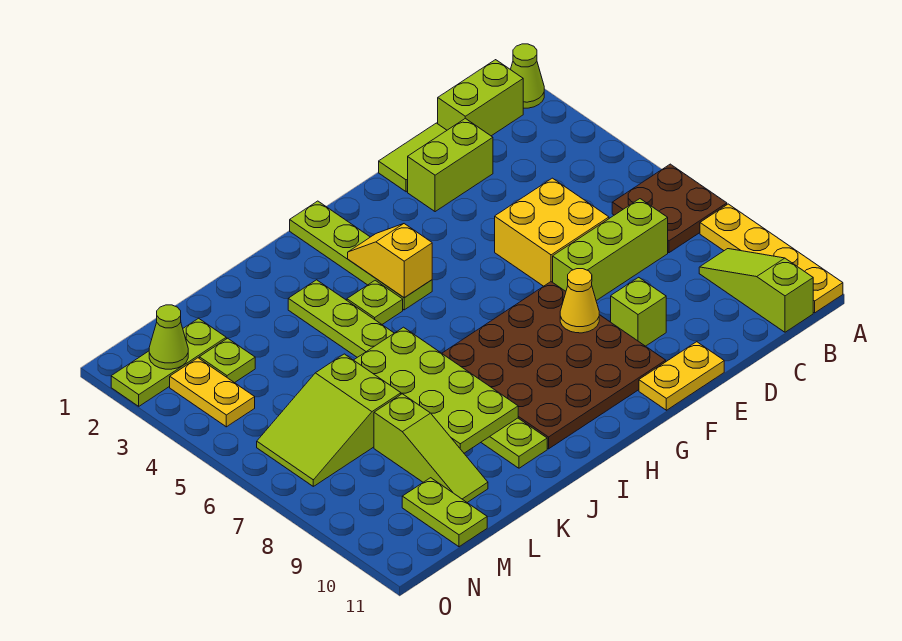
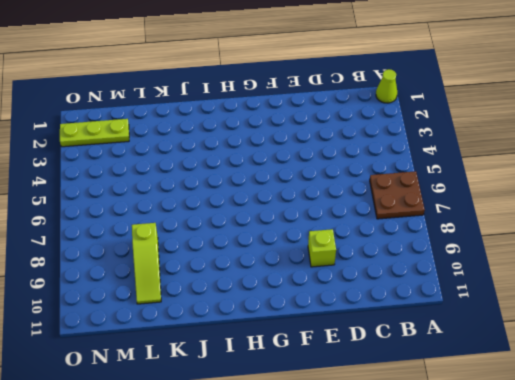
none -> yellow plate A8:A11 level 1
none -> lime brick B1:C1 level 1
none -> lime slope B9:B11 level 1 top 11

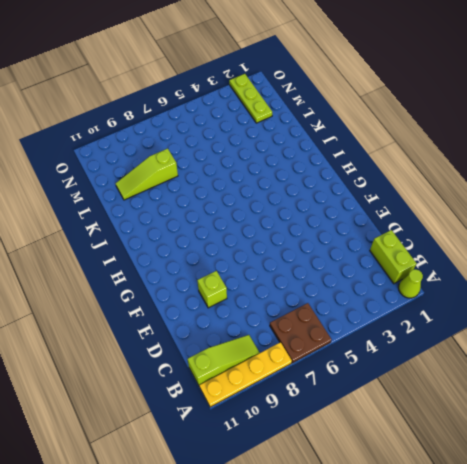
none -> lime brick C7:E7 level 1
none -> lime tile D1:E1 level 1
none -> lime brick D2:E2 level 1

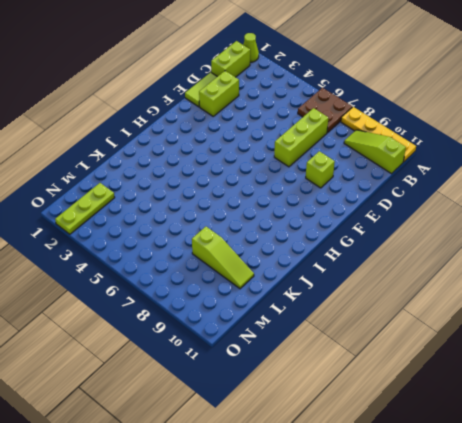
none -> yellow brick D5:E6 level 1
none -> yellow plate E11:F11 level 1
none -> brown plate F7:I10 level 1

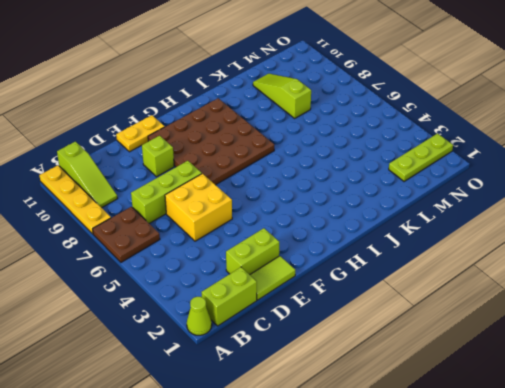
none -> lime plate H1:H4 level 1
none -> lime plate I4 level 1
none -> lime plate J3:J10 level 1

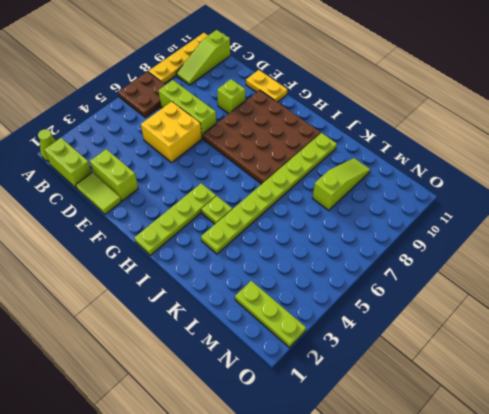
none -> lime slope L6:N7 level 1 top L
none -> lime plate M3 level 1
none -> lime plate M10:M11 level 1

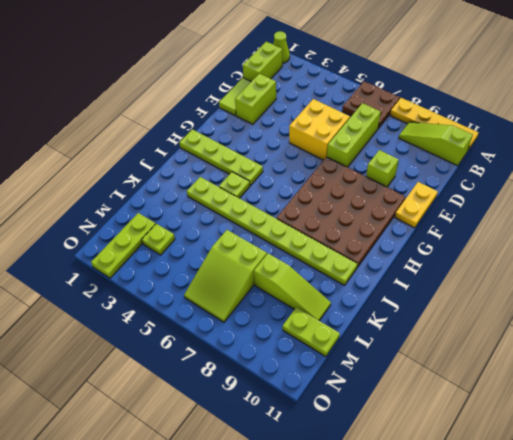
none -> yellow plate N3:N4 level 1
none -> yellow cone F8 level 2
none -> yellow slope H3:H4 level 2 top 4

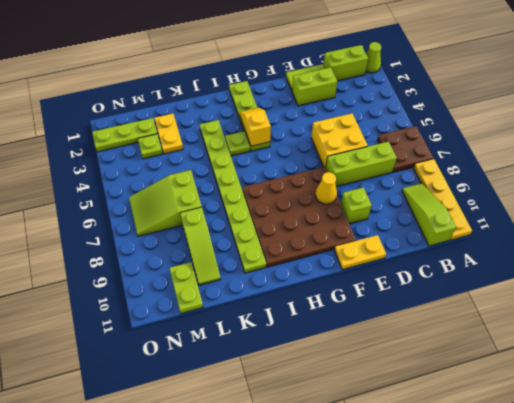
yellow plate L2:L3 level 1 -> yellow plate N3:N4 level 1
none -> lime plate J6:K9 level 2
none -> lime cone N2 level 2

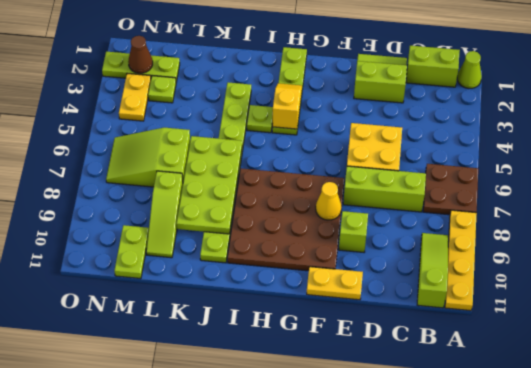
brown cone N2 level 2 -> lime cone N2 level 2

